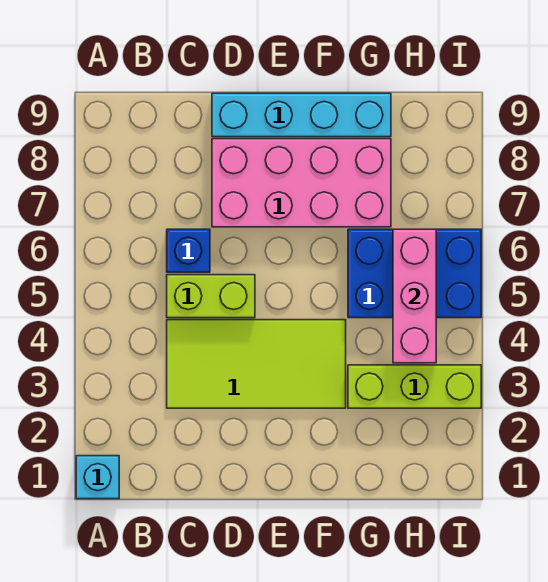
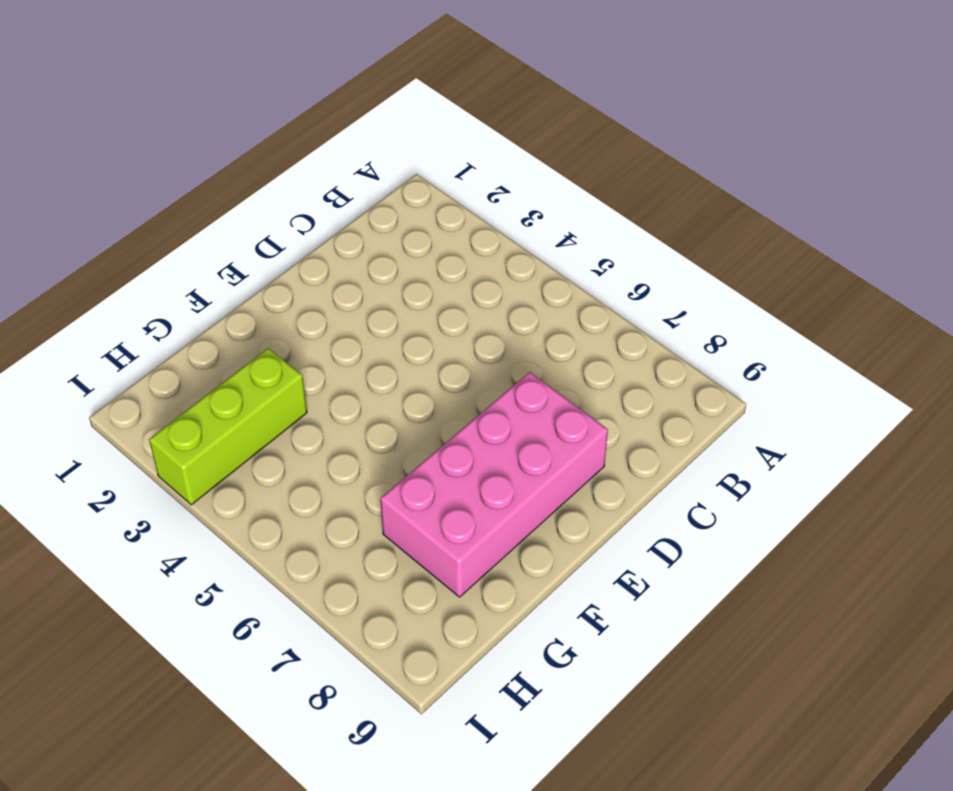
none -> cyan brick A1 level 1
none -> lime tile C3:F4 level 1

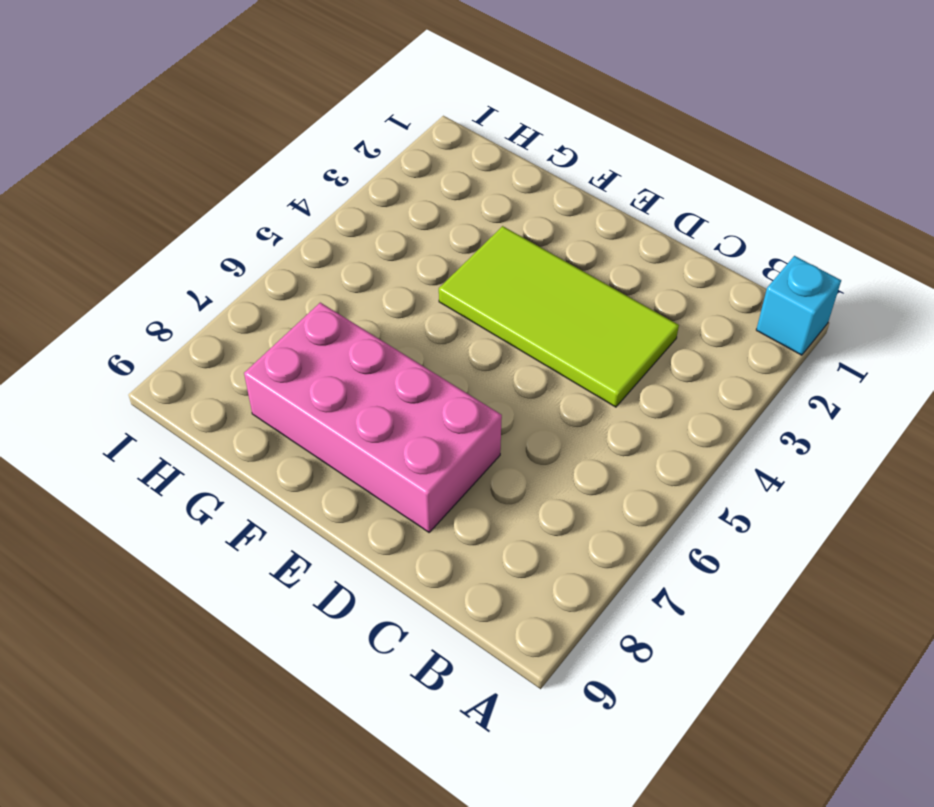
none -> lime brick C5:D5 level 1
none -> blue brick C6 level 1

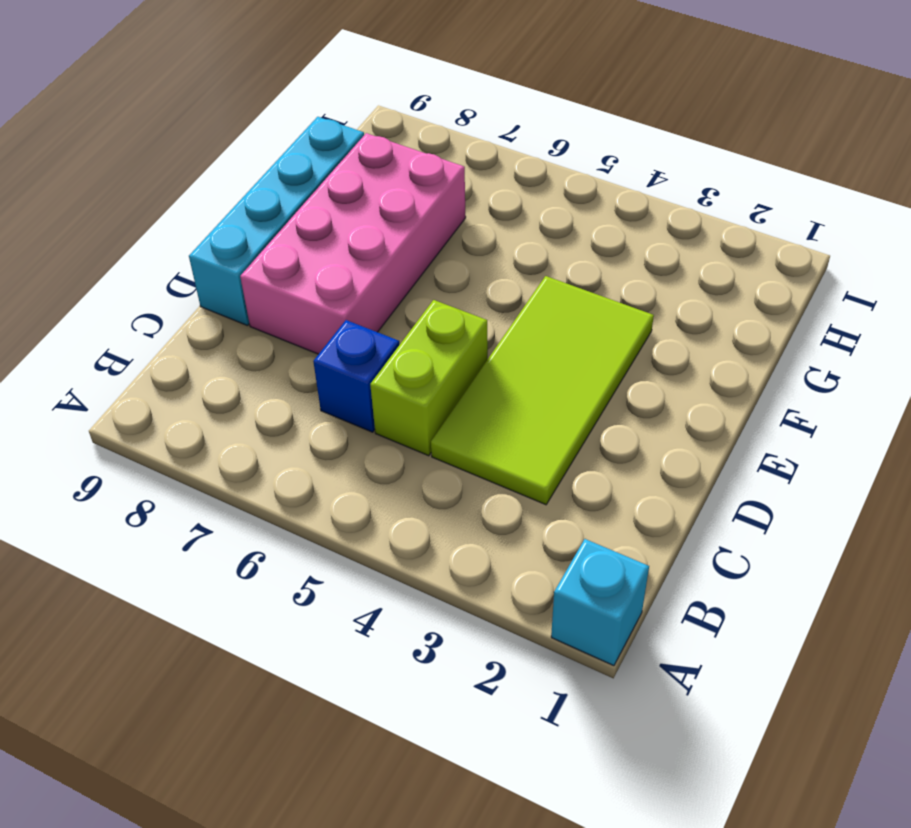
none -> lime brick G3:I3 level 1
none -> blue brick G5:I6 level 1

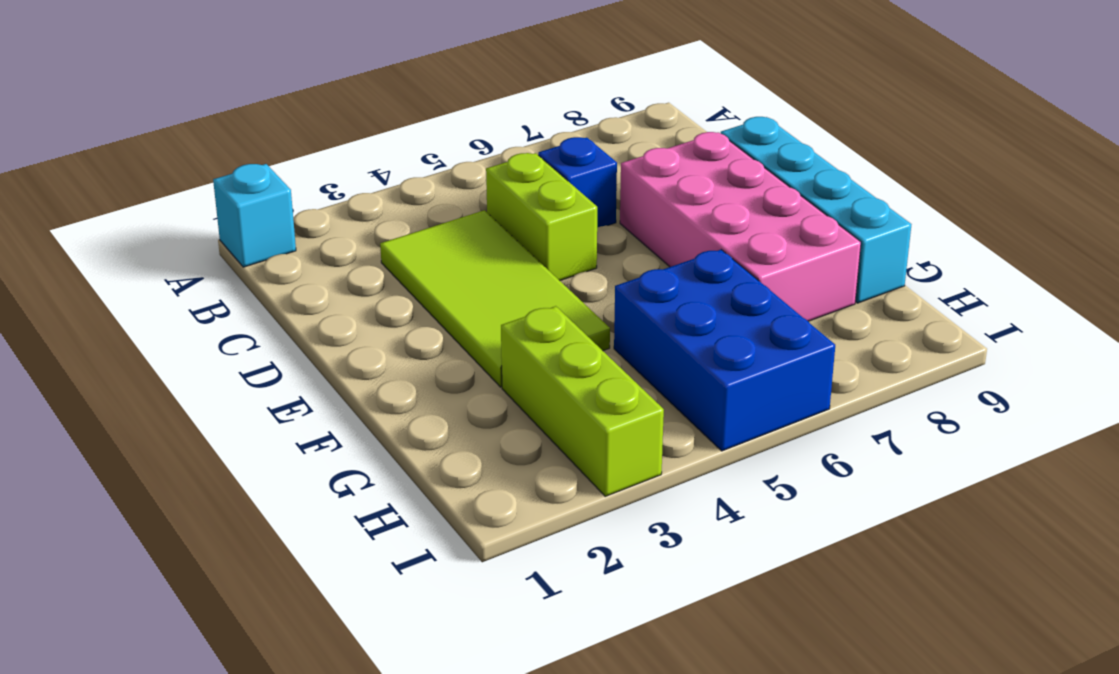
none -> pink brick H4:H6 level 2

